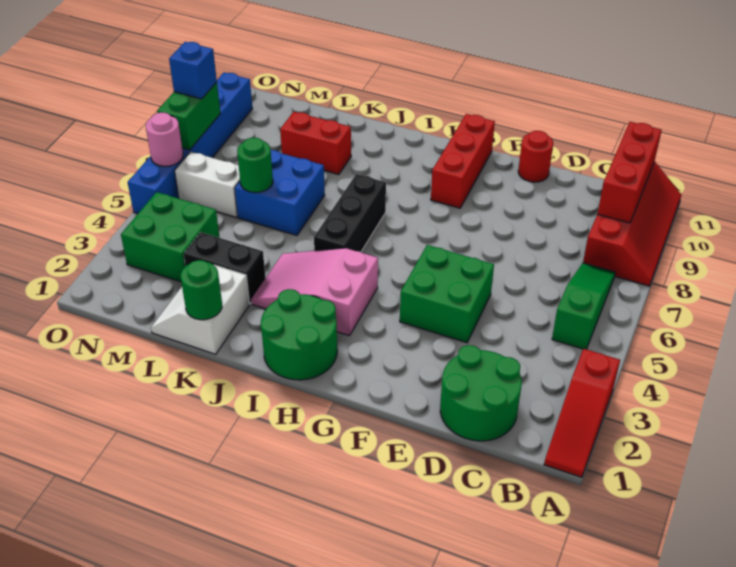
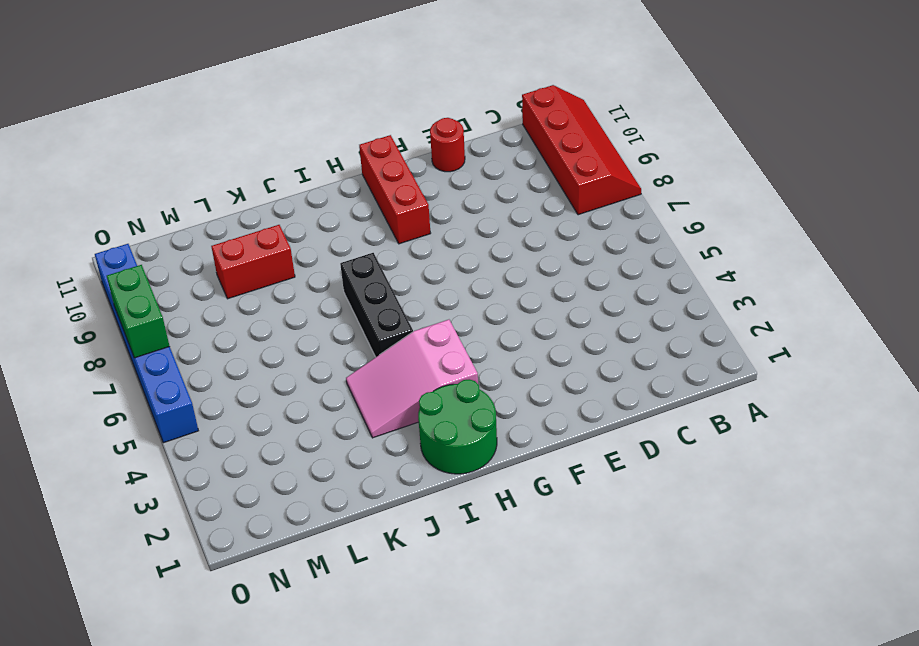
none -> red slope A1:A3 level 1 top 3
none -> green slope B5:B7 level 1 top 5
none -> green round brick C1:D2 level 1

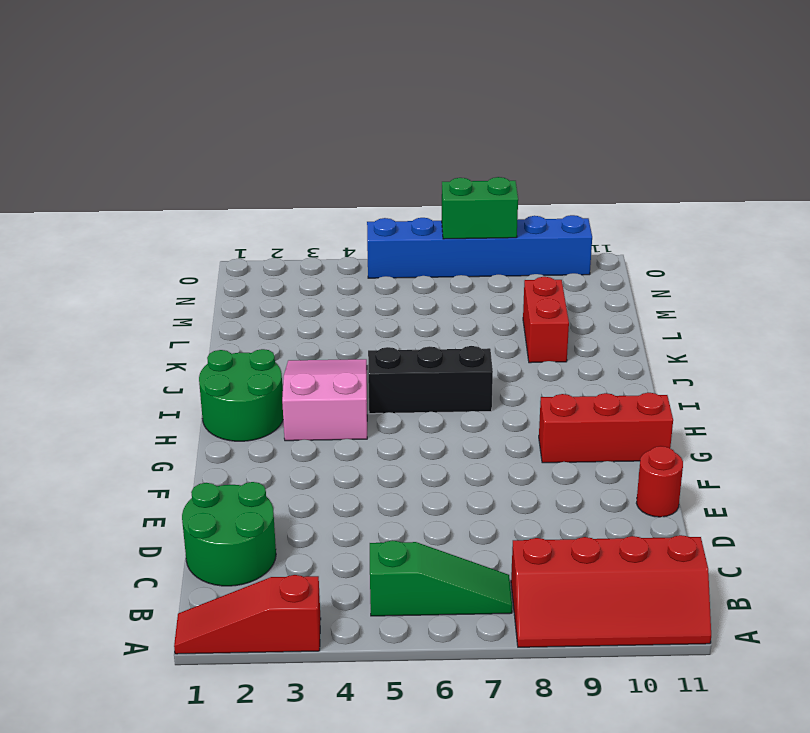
none -> green brick E4:F5 level 1
none -> white slope K1:L2 level 1 top K
none -> black brick K3:L3 level 1

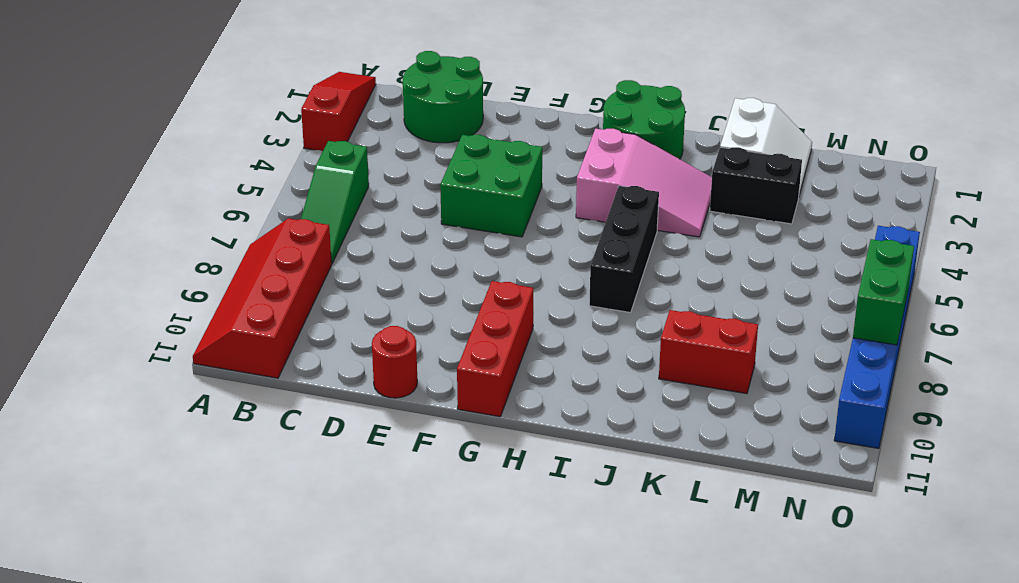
none -> blue brick K6:L7 level 1
none -> green brick M3:N4 level 1
none -> white brick M6:N6 level 1

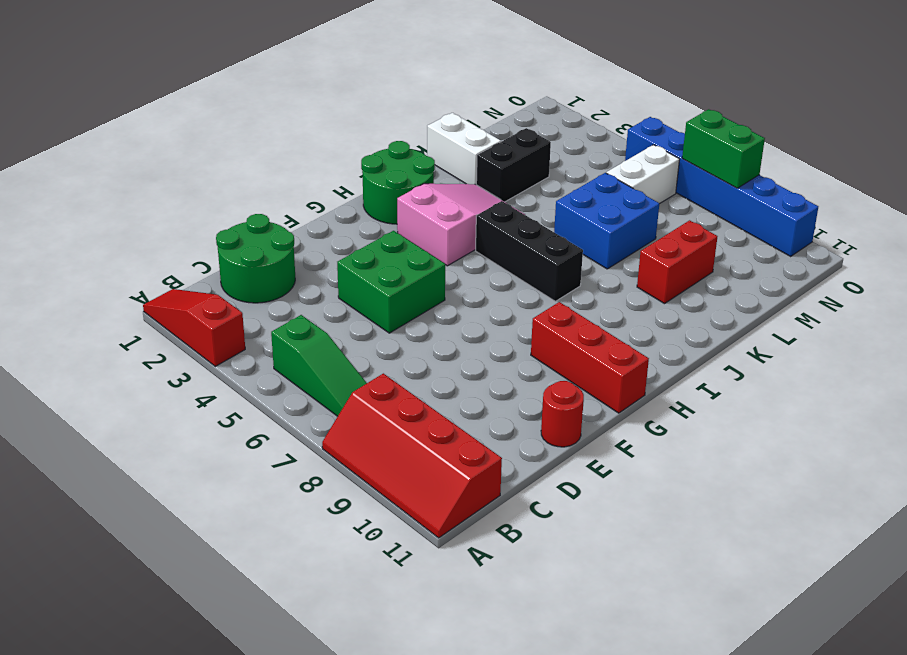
none -> green brick M3:N4 level 1
none -> red brick B9:B11 level 2
none -> green round brick K1 level 2

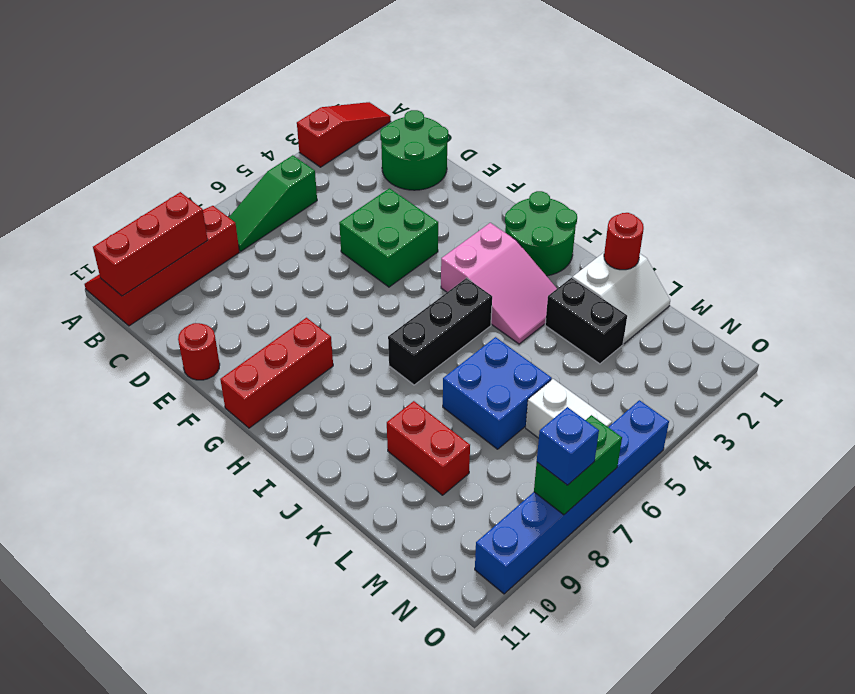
red round brick K1 level 2 -> green round brick K1 level 2
none -> green brick M3:N4 level 1
none -> green round brick L6 level 2
none -> pink round brick O6 level 2

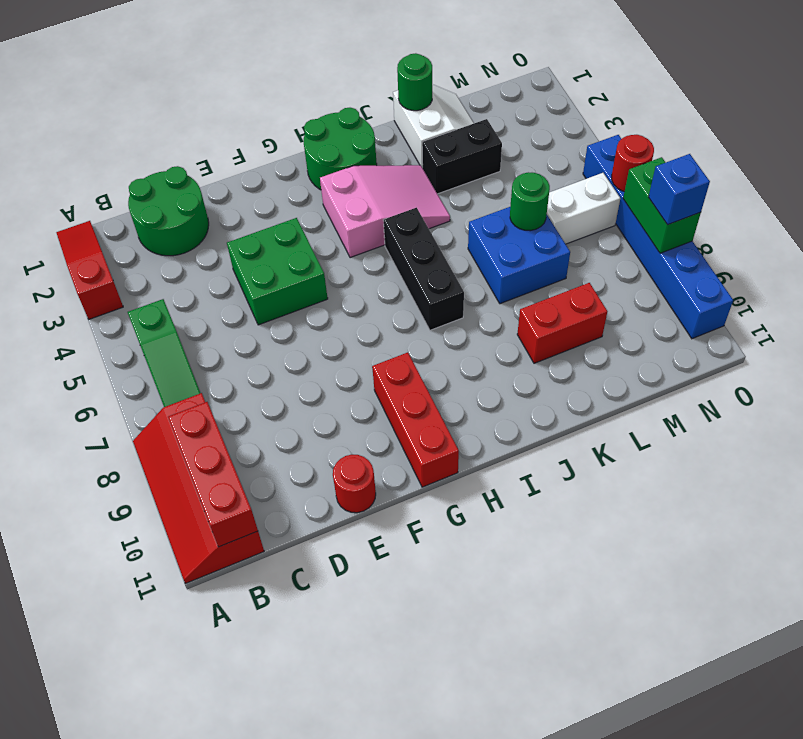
red round brick O6 level 2 -> pink round brick O6 level 2
none -> green brick M3:N4 level 1

